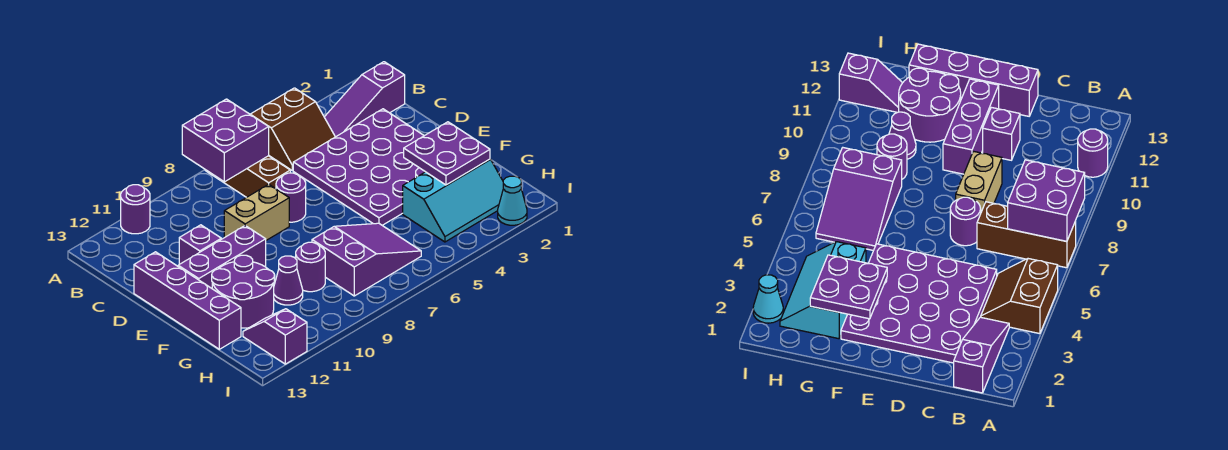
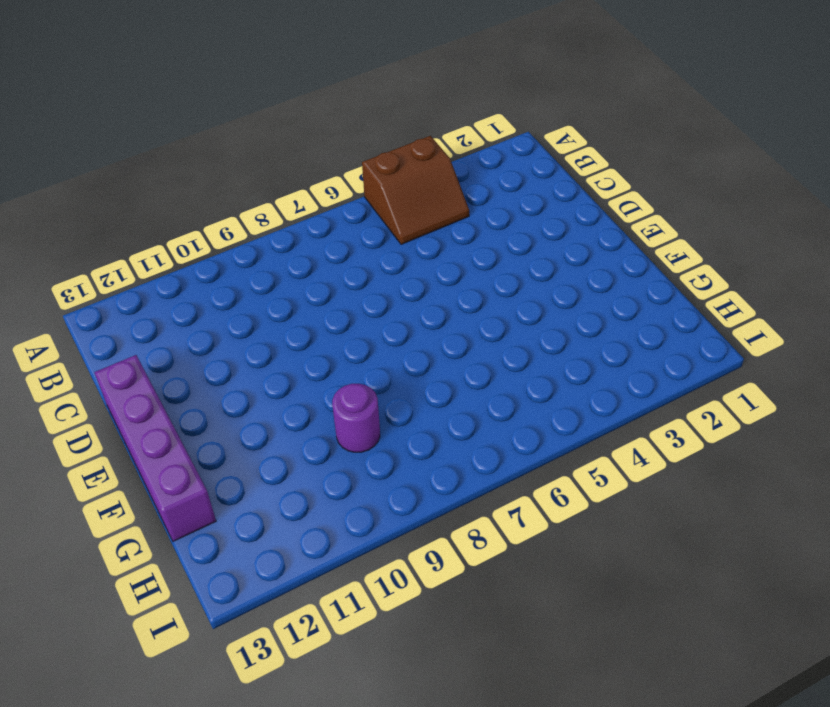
none -> brown brick A7:C7 level 1
none -> purple round brick A11 level 1
none -> purple slope B1:B3 level 1 top 1

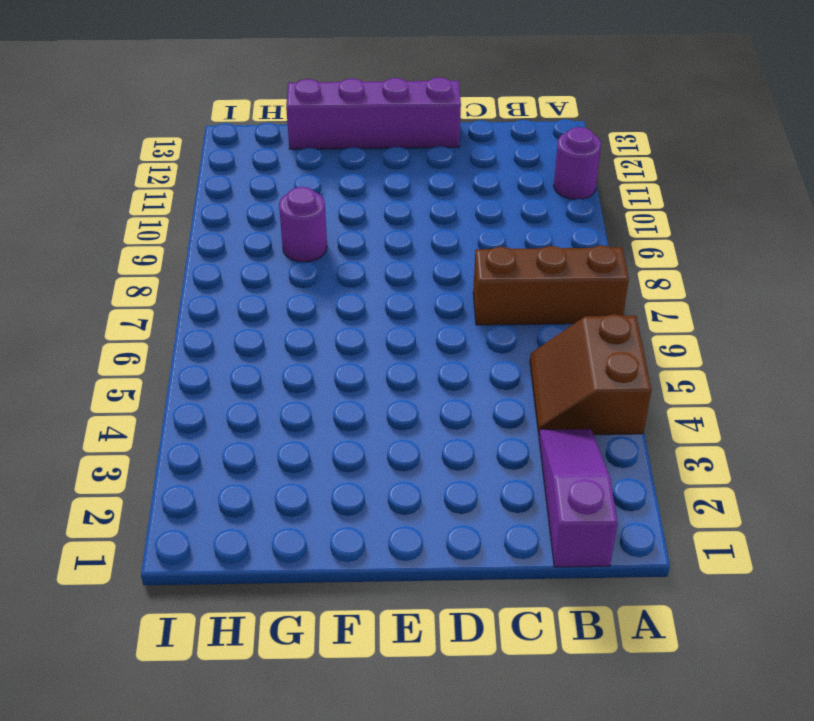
none -> purple plate C2:F5 level 1
none -> purple round brick D7 level 1
none -> tan brick D8:D9 level 1

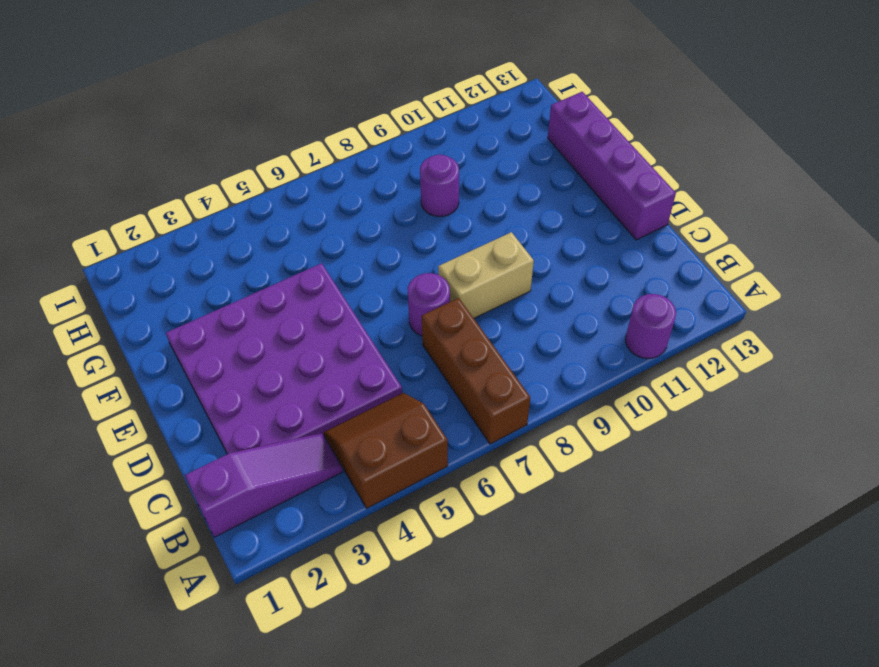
none -> purple brick D11 level 1
none -> purple brick E10:E12 level 1
none -> purple round brick F11:G12 level 1

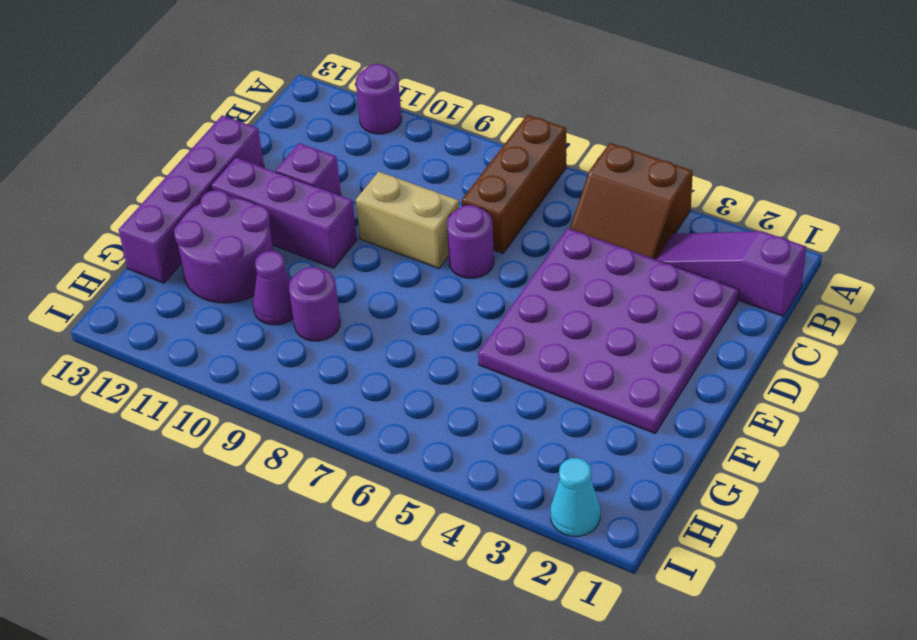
none -> cyan slope G2:H4 level 1 top G
none -> purple slope G6:H8 level 1 top 8
none -> purple slope H12:I12 level 1 top I

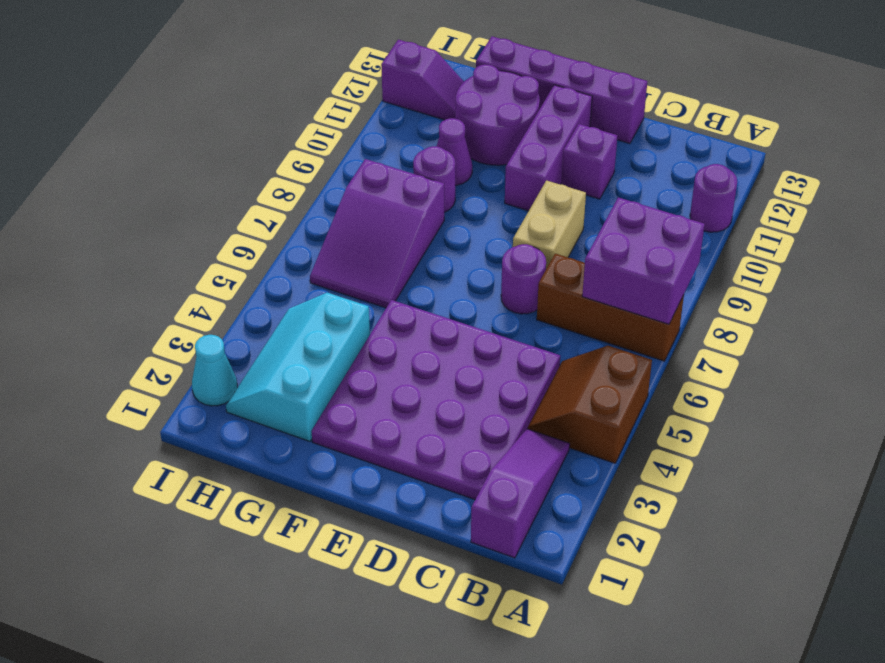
none -> purple plate F2:G3 level 2

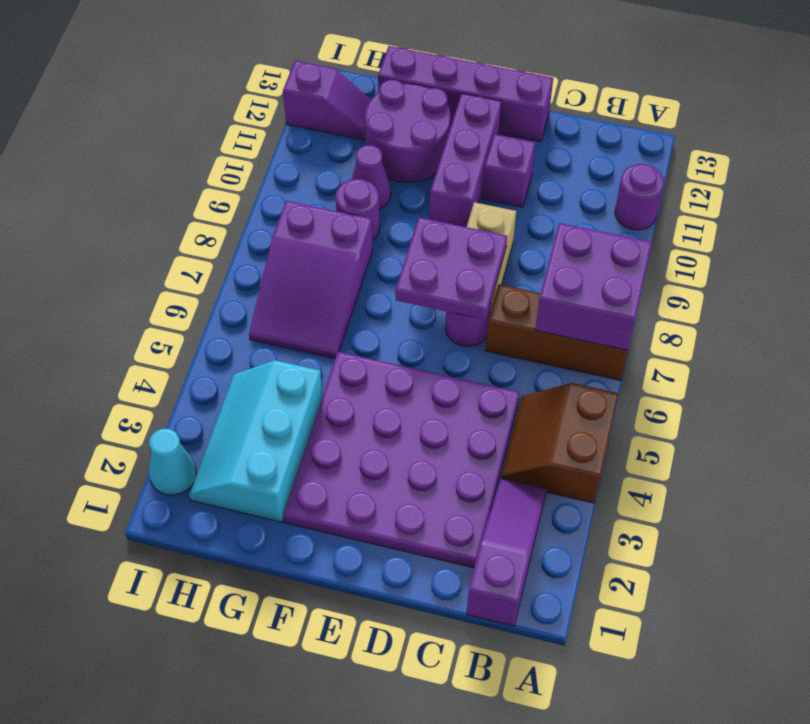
purple plate D7:E8 level 2 -> purple plate F2:G3 level 2

